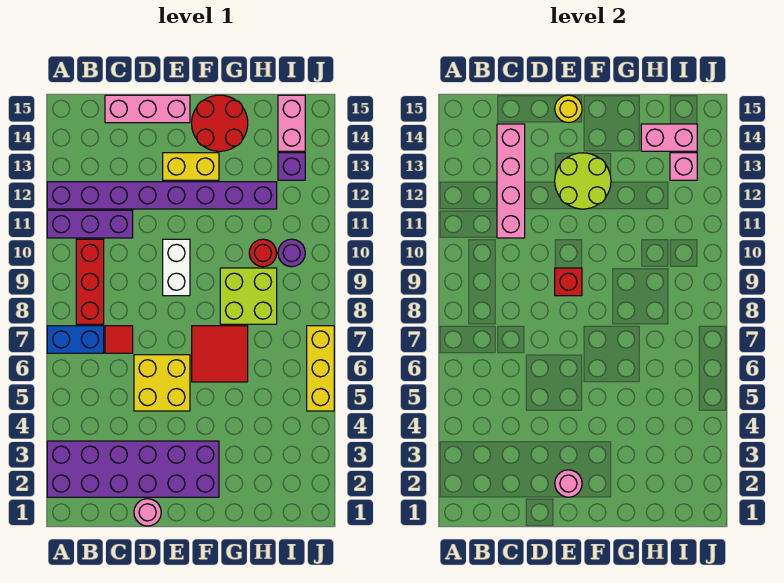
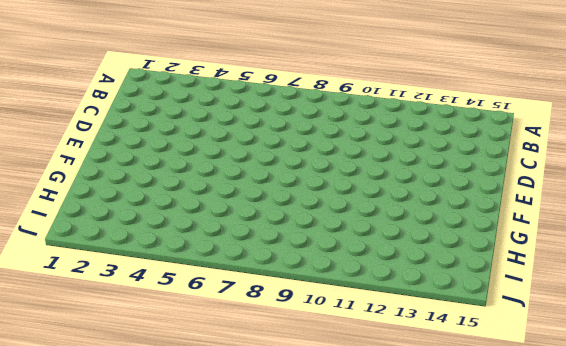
none -> purple brick A2:F3 level 1
none -> blue brick A7:B7 level 1
none -> purple brick A11:C11 level 1

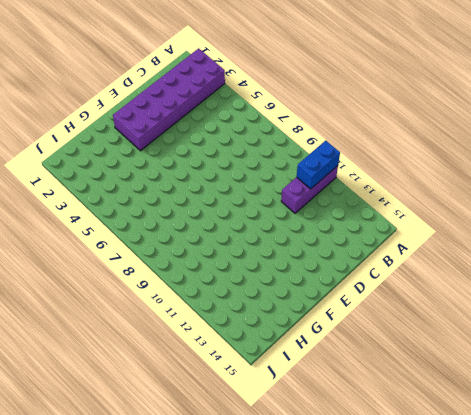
blue brick A11:B11 level 2 -> blue brick A7:B7 level 1
none -> purple brick A12:H12 level 1
none -> red brick B8:B10 level 1
none -> red tile C7 level 1

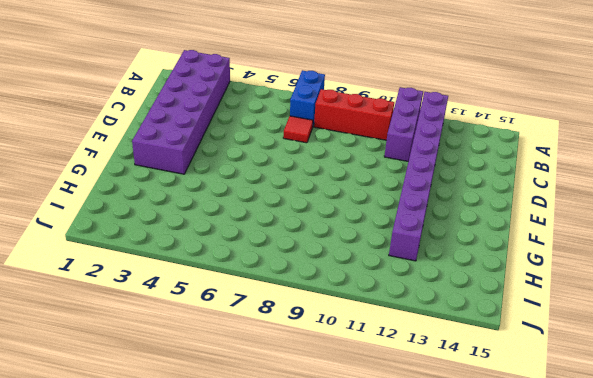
none -> pink brick C15:E15 level 1
none -> pink round brick D1 level 1
none -> yellow brick D5:E6 level 1

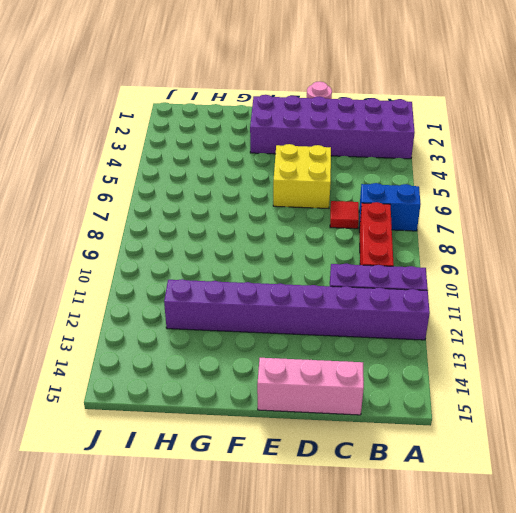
none -> white brick E9:E10 level 1
none -> yellow brick E13:F13 level 1
none -> red tile F6:G7 level 1

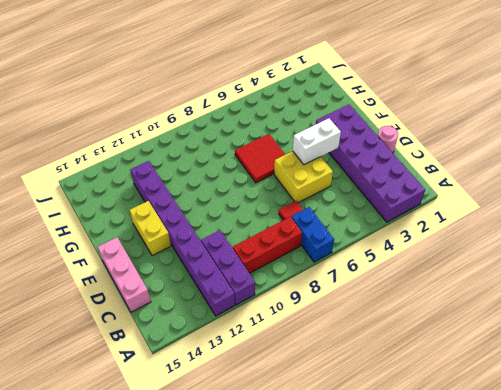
white brick E4:E5 level 2 -> white brick E9:E10 level 1
none -> red round brick F14:G15 level 1
none -> lime brick G8:H9 level 1
none -> red round brick H10 level 1

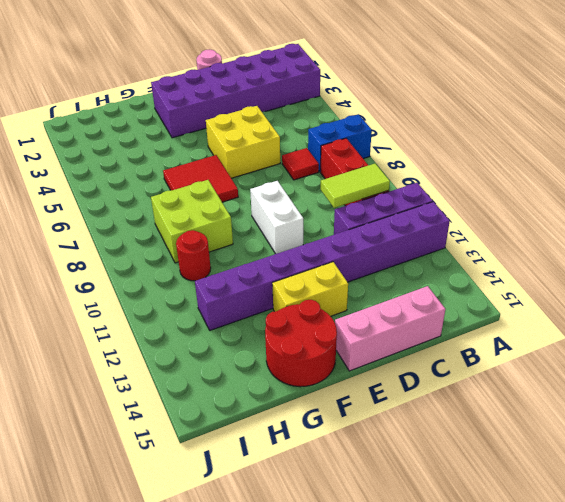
lime tile B10:C10 level 2 -> none
none -> purple round brick I10 level 1
none -> purple brick I13 level 1
none -> pink brick I14:I15 level 1

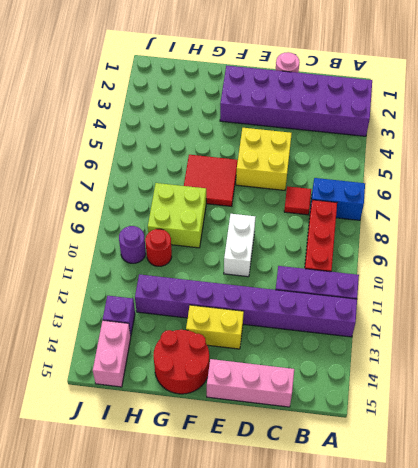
none -> yellow brick J5:J7 level 1
none -> pink brick C11:C14 level 2
none -> pink round brick E2 level 2

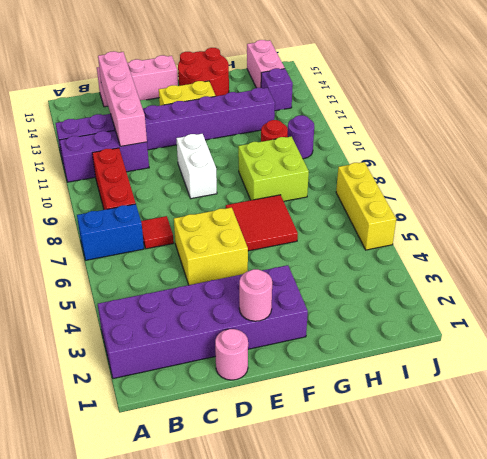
none -> red brick E9 level 2
none -> lime round brick E12:F13 level 2
none -> yellow round brick E15 level 2

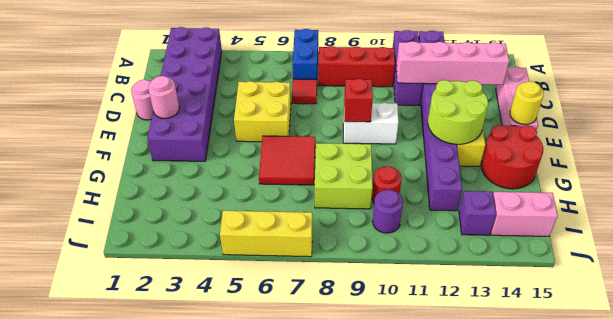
none -> pink brick H14:I14 level 2
none -> pink brick I13 level 2

